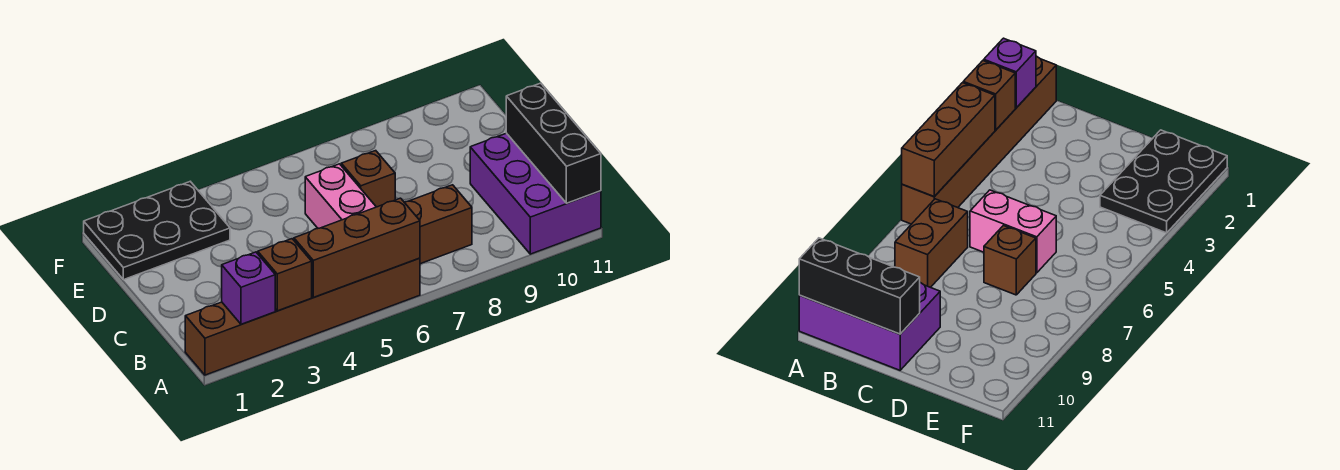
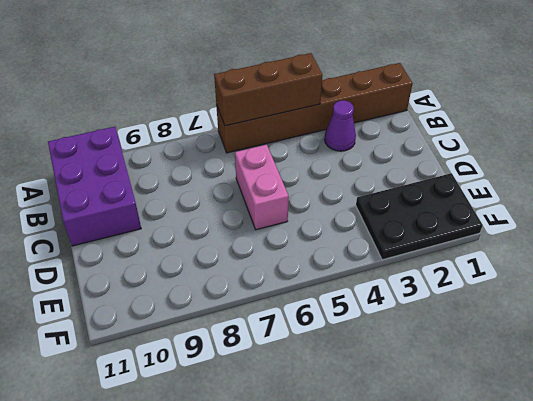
purple cone B3 level 1 -> none
none -> brown brick B7:B8 level 1
none -> brown brick D7 level 1

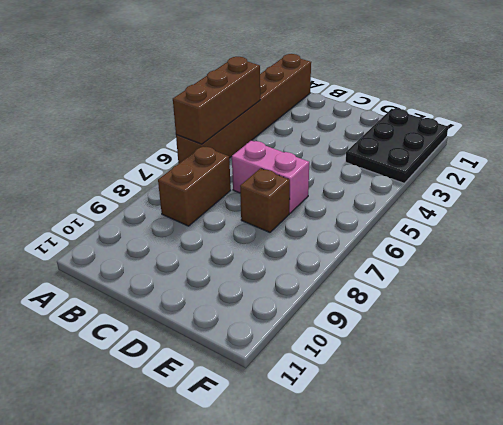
none -> purple brick A10:C11 level 1
none -> purple brick A2 level 2

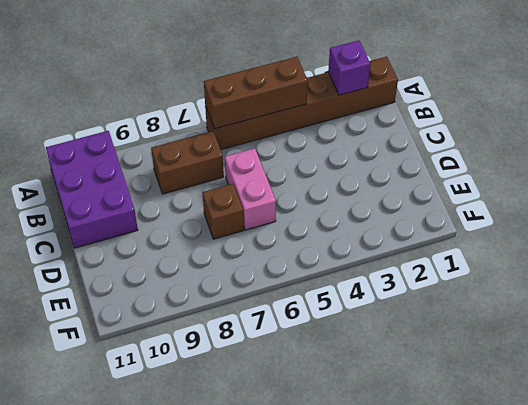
none -> black plate E1:F3 level 1
none -> brown brick A3 level 2

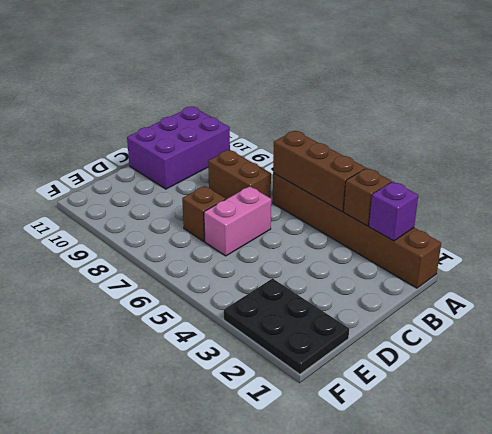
none -> black brick A11:C11 level 2

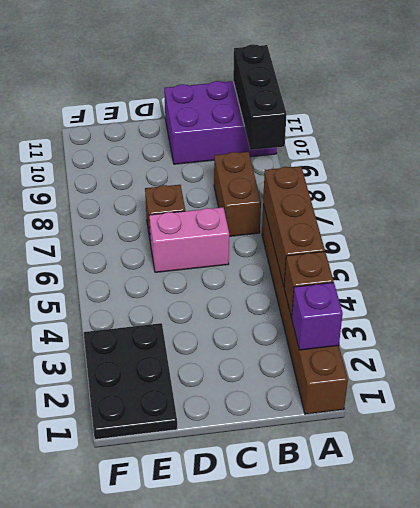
black brick A9:A11 level 2 -> black brick A11:C11 level 2

